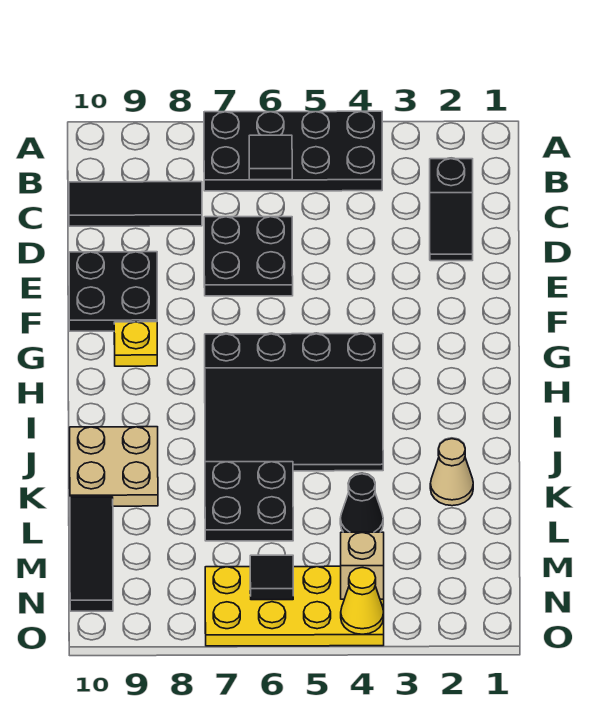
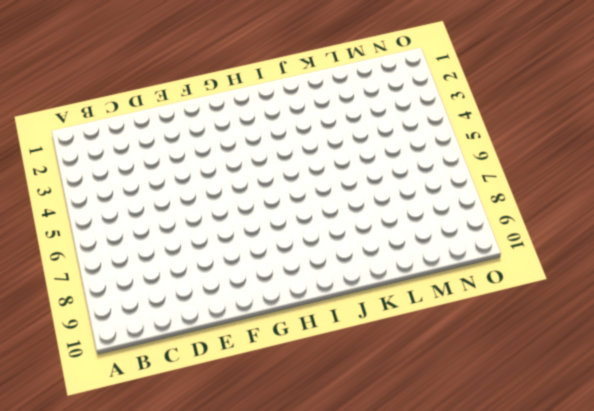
none -> black plate A4:B7 level 1
none -> black slope C2:D2 level 1 top C
none -> black tile C8:C10 level 1

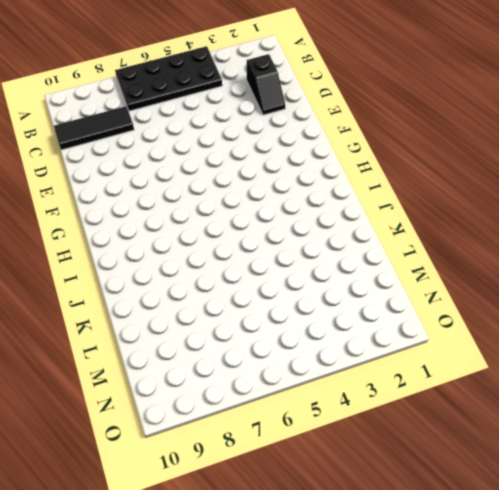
none -> black plate D6:E7 level 1
none -> black plate E9:F10 level 1
none -> yellow plate G9 level 1

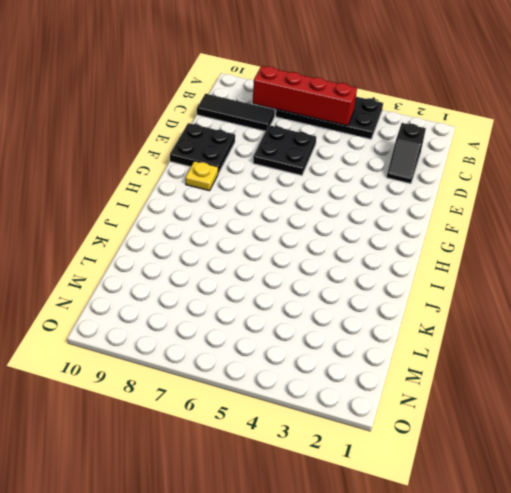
red brick B5:B8 level 2 -> black tile B6 level 2
none -> black slope H4:J7 level 1 top H
none -> tan plate J9:K10 level 1
none -> tan cone K2 level 1

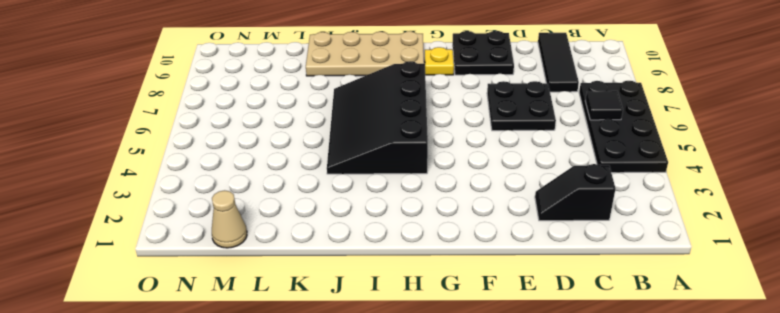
tan plate H9:K10 level 1 -> tan plate J9:K10 level 1
tan cone M1 level 1 -> tan cone K2 level 1
none -> black plate K6:L7 level 1
none -> black cone L4 level 1
none -> black tile L10:N10 level 1

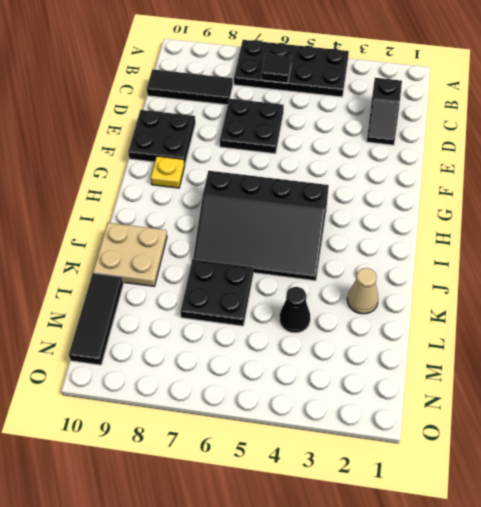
none -> yellow plate N4:O7 level 1
none -> tan brick N4 level 2
none -> black tile N6 level 2

